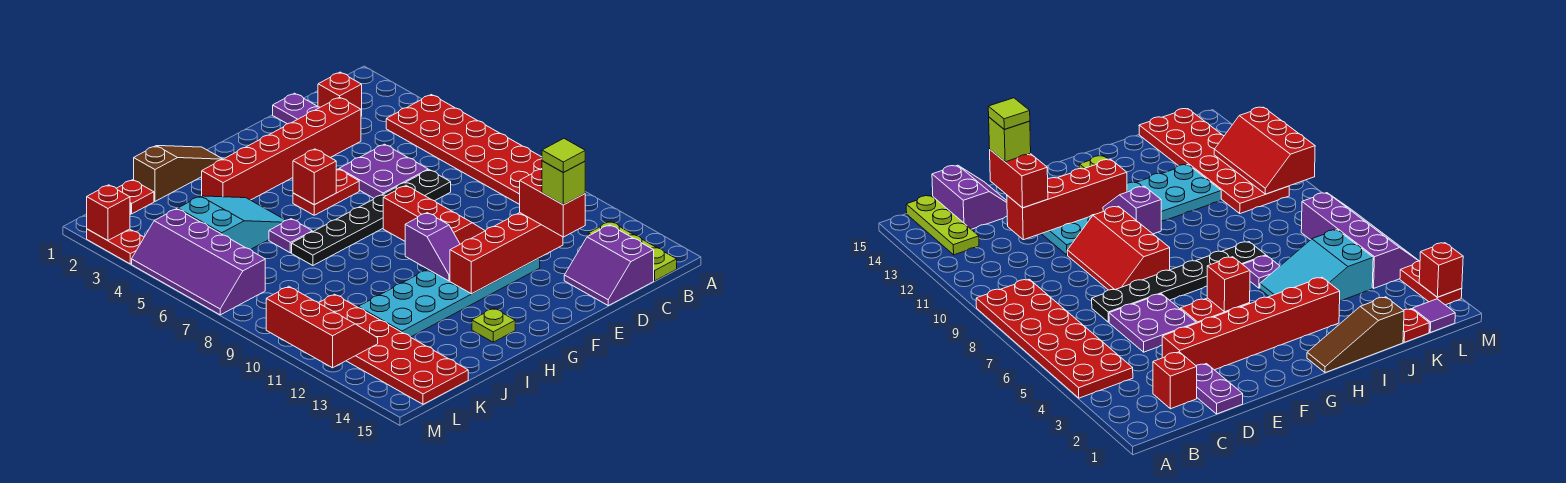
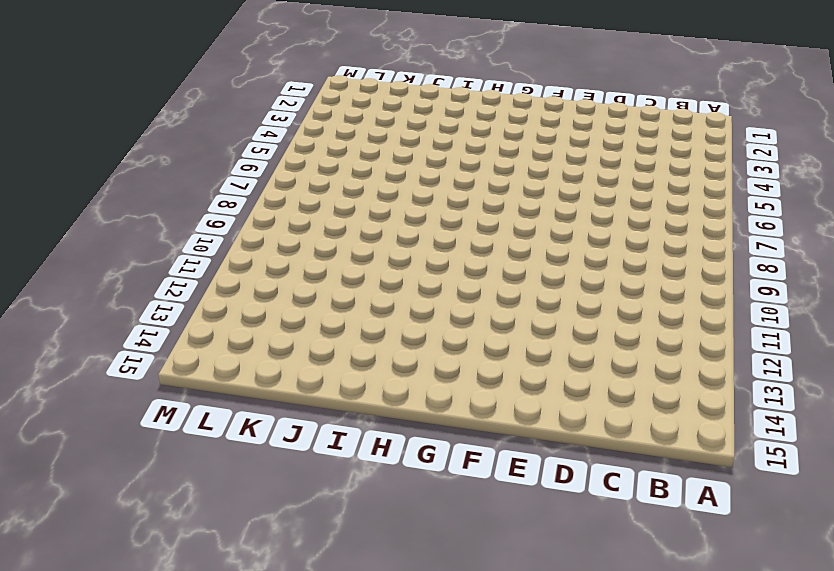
none -> red plate A4:B9 level 1
none -> lime plate B13:B15 level 1
none -> red brick C2 level 1

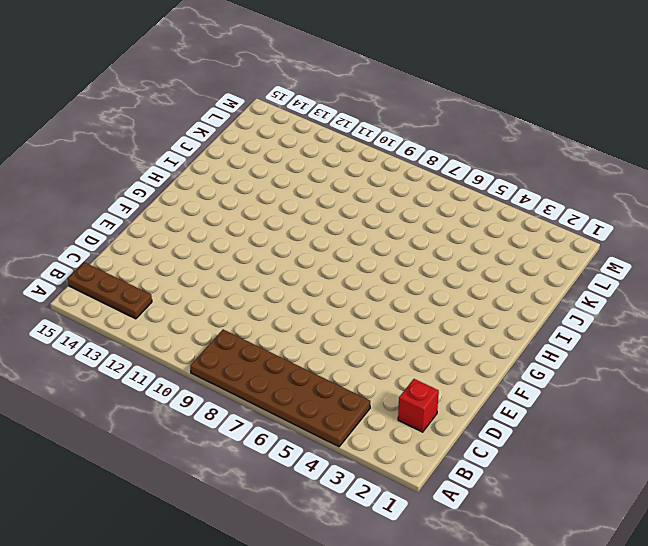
brown plate A4:B9 level 1 -> red plate A4:B9 level 1
brown plate B13:B15 level 1 -> lime plate B13:B15 level 1
none -> purple slope C14:D15 level 1 top C
none -> purple plate D1:D2 level 1
none -> red brick D3:I3 level 1

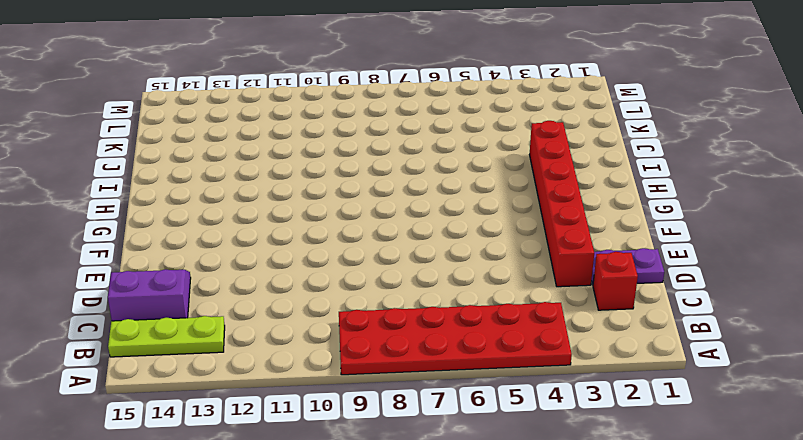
none -> purple plate D5:E6 level 1
none -> black plate D7:I7 level 1
none -> red slope E8:F10 level 1 top F

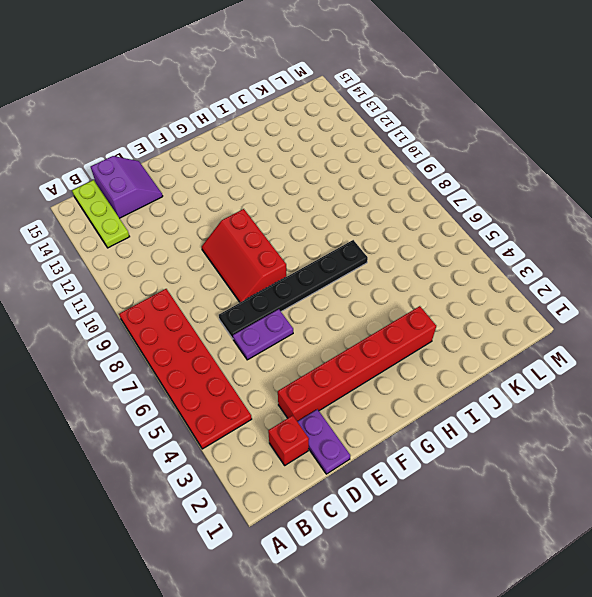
purple plate D6:E6 level 1 -> purple plate D5:E6 level 1
none -> cyan plate E11:J12 level 1
none -> red plate F5:G5 level 1
none -> brown slope H1:J1 level 1 top J

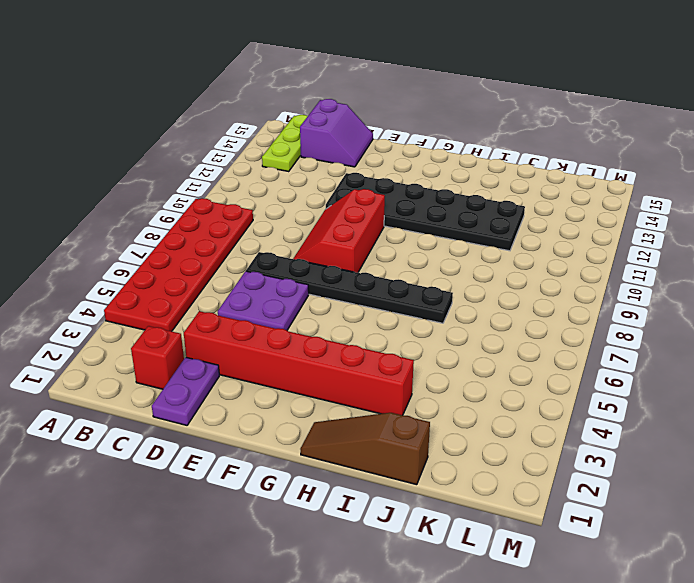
black plate E11:J12 level 1 -> cyan plate E11:J12 level 1
none -> red plate F5:G5 level 1
none -> lime plate H14 level 1
none -> cyan slope I4:K5 level 1 top K

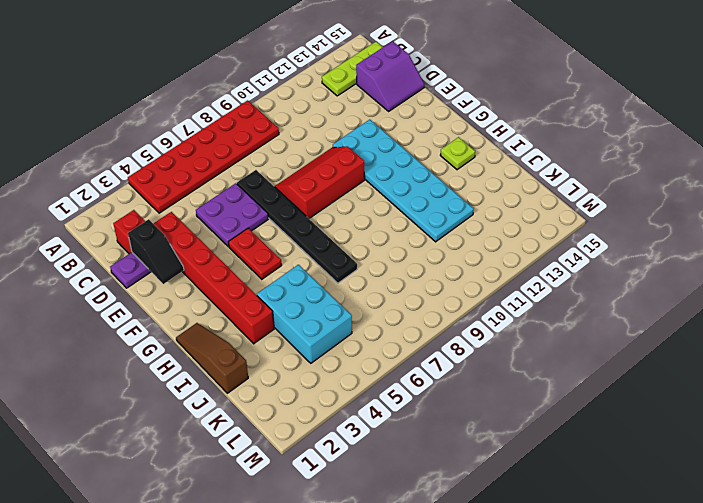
black slope D2:E2 level 2 top D -> none
cyan brick I4:K5 level 1 -> cyan slope I4:K5 level 1 top K
none -> purple plate I6 level 1
none -> red plate K1 level 1
none -> red plate K10:L15 level 1

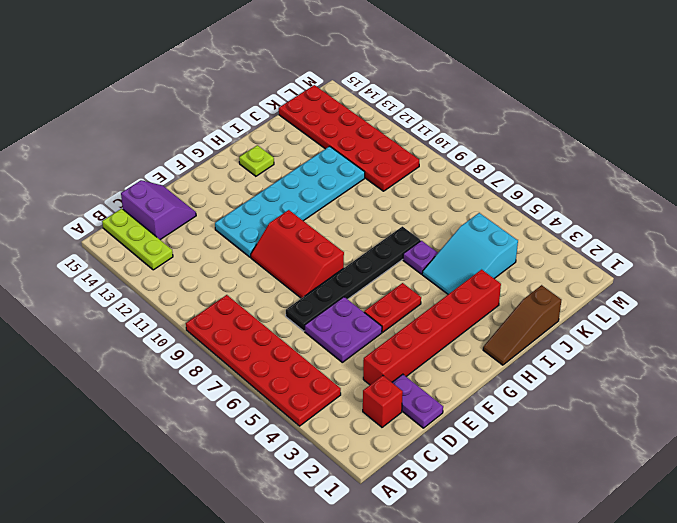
none -> red plate K1 level 1
none -> purple tile L1 level 1
none -> purple slope L4:M7 level 1 top L

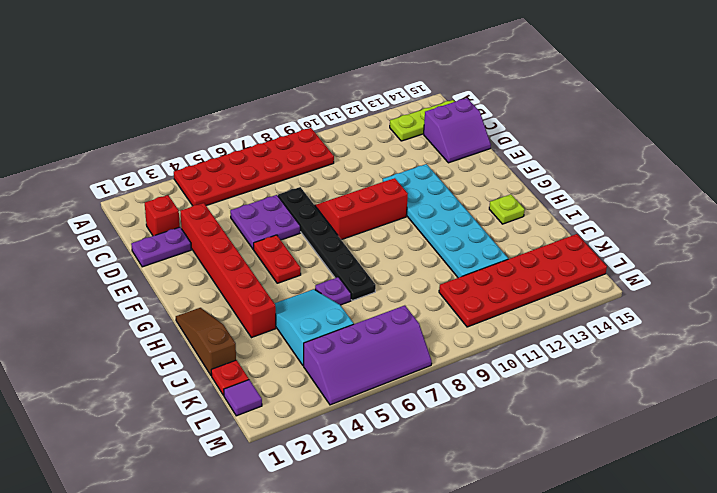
none -> red plate M2:M3 level 1
none -> red brick D12:G12 level 2
none -> red brick G5 level 2

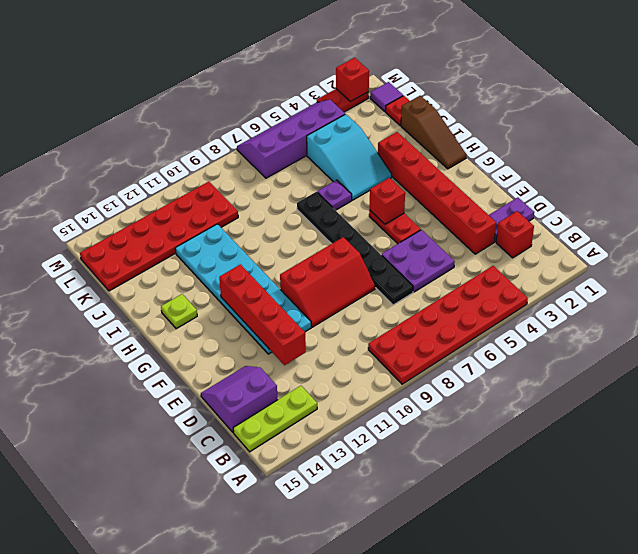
none -> purple slope G10:G11 level 2 top 10
none -> red slope L10:M12 level 2 top M
none -> red brick D12:D13 level 3

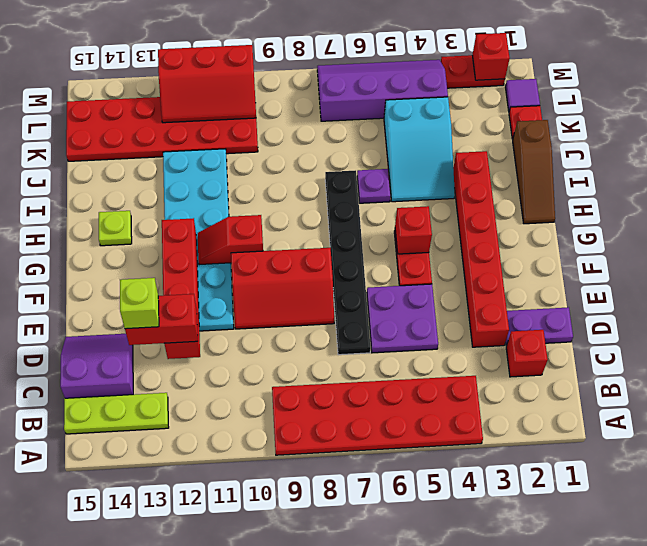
red slope G10:G11 level 2 top 10 -> purple slope G10:G11 level 2 top 10
none -> lime tile D13 level 5

